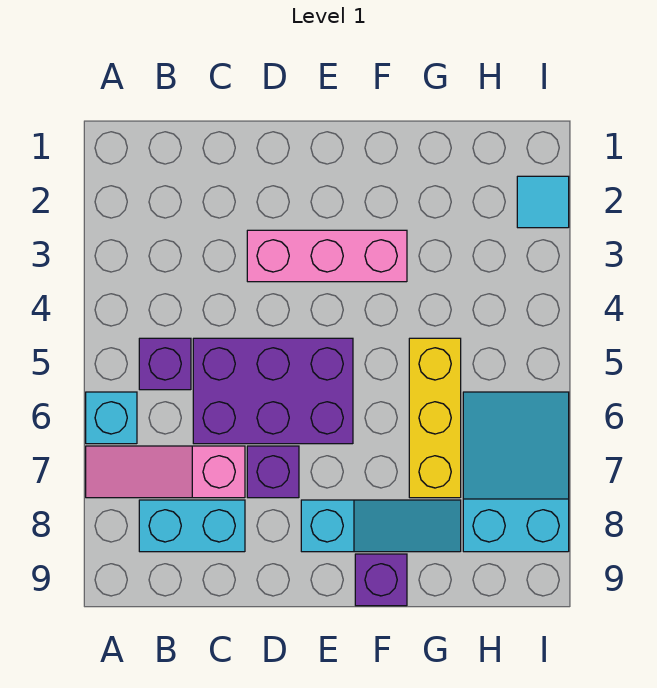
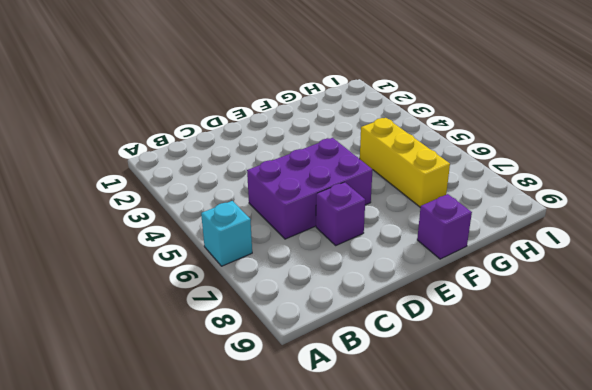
none -> pink slope A7:C7 level 1 top C
none -> purple brick B5 level 1
none -> cyan brick B8:C8 level 1

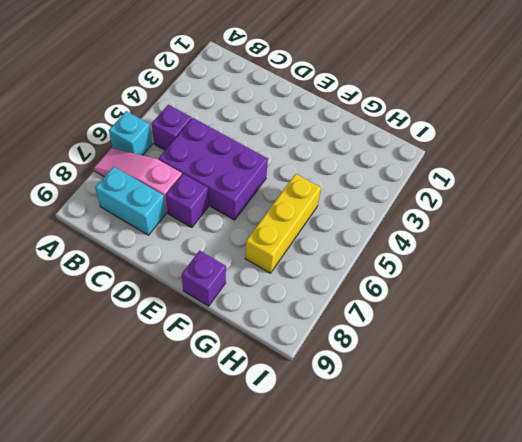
none -> pink brick D3:F3 level 1
none -> cyan slope E8:G8 level 1 top E
none -> cyan slope H6:I8 level 1 top 8

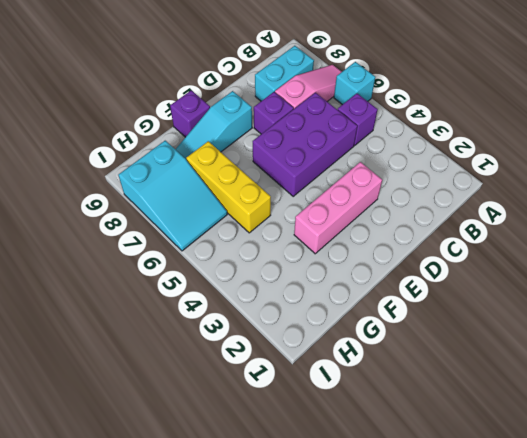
none -> cyan tile I2 level 1

